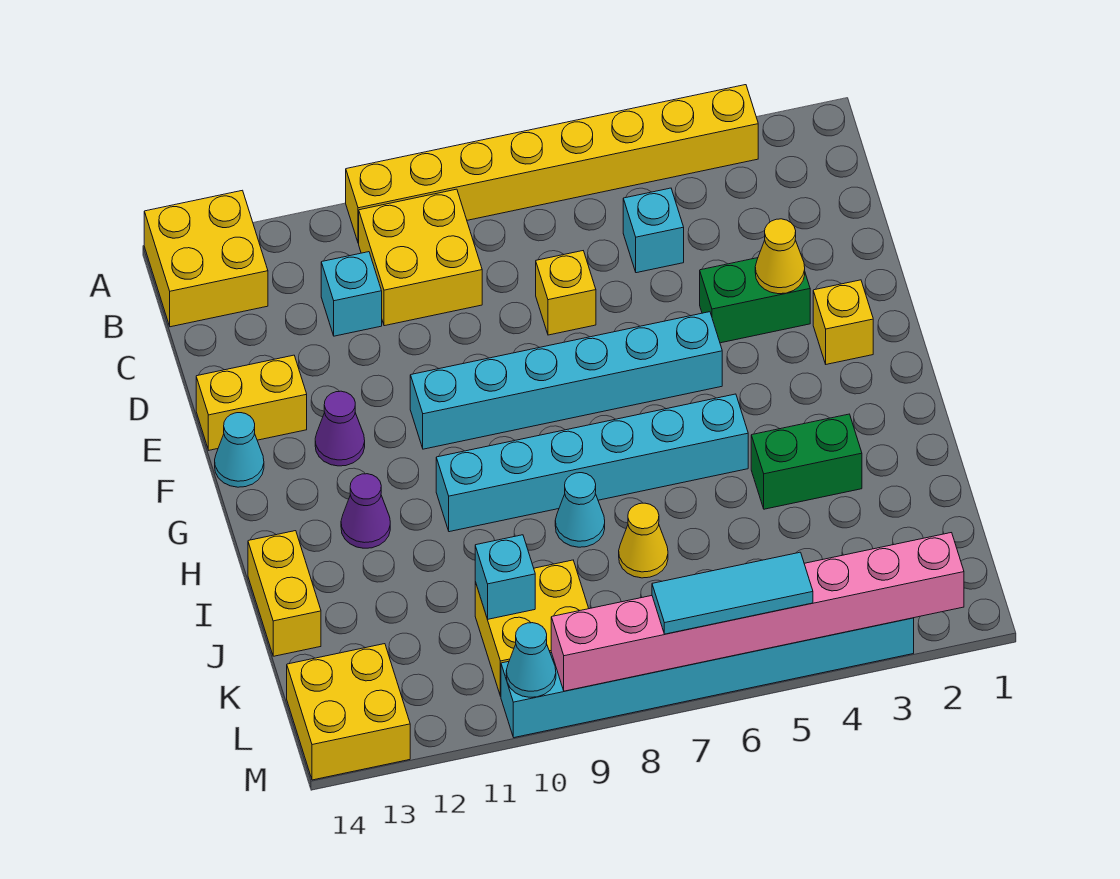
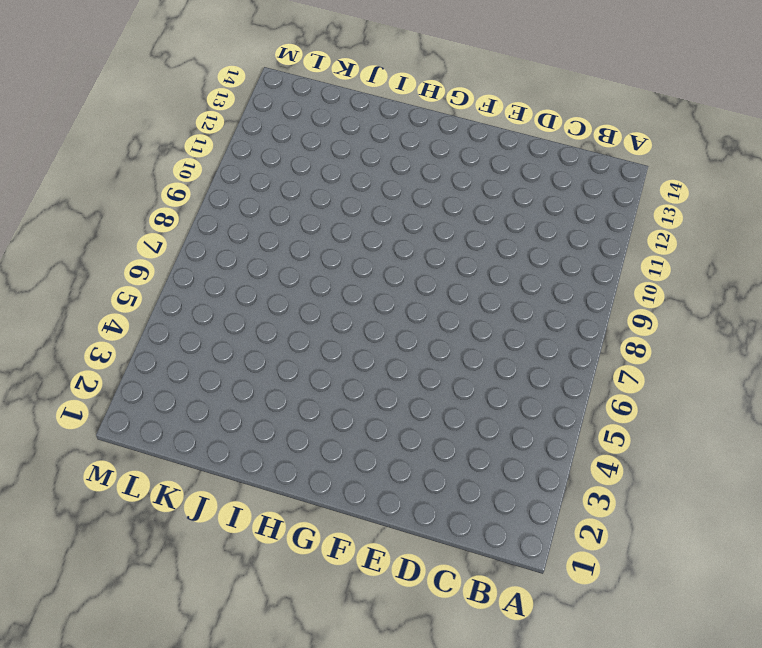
none -> yellow brick A3:A10 level 1
none -> yellow brick A13:B14 level 1
none -> yellow brick B9:C10 level 1

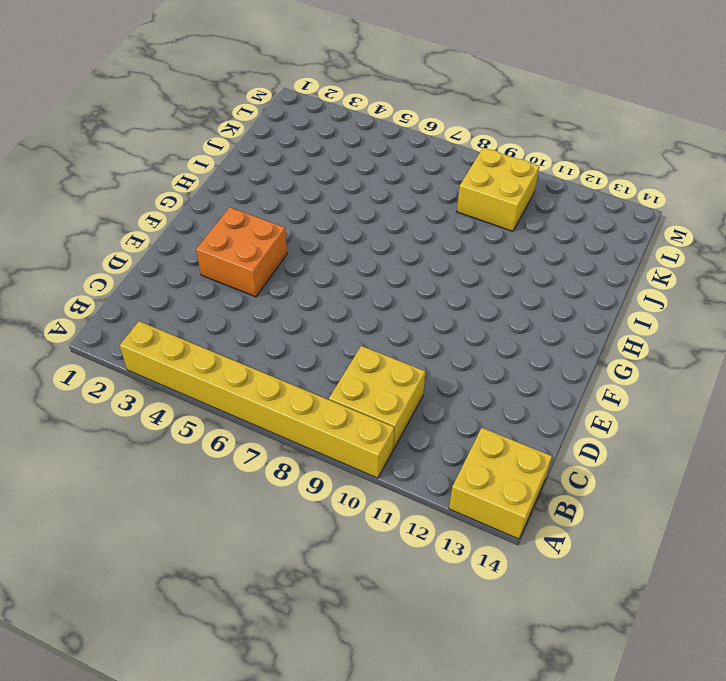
orange brick E3:F4 level 1 -> green brick E3:E4 level 1
none -> cyan brick C5 level 1
none -> cyan brick C11 level 1
none -> yellow brick D7 level 1

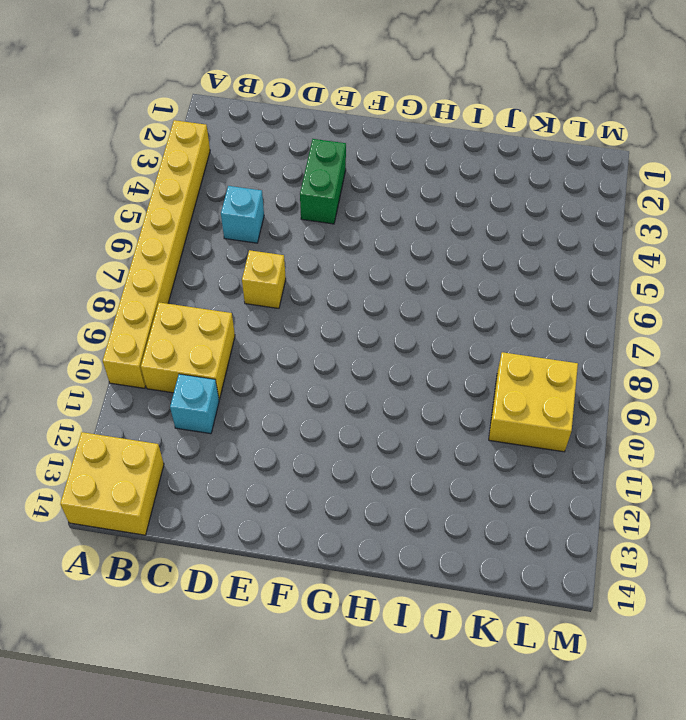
none -> yellow brick E13:E14 level 1
none -> yellow brick F2 level 1
none -> cyan brick F5:F10 level 1

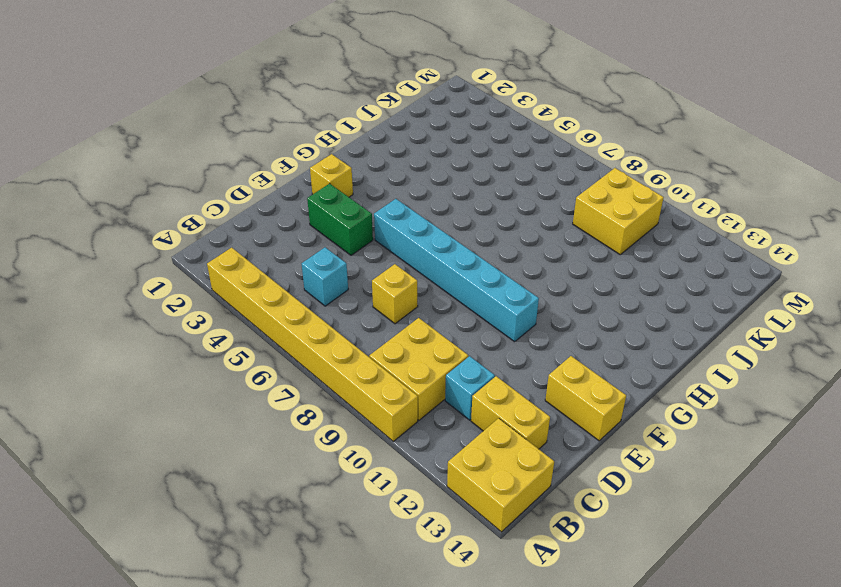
yellow brick C12:C13 level 1 -> yellow brick I14:J14 level 1
none -> purple cone F12 level 1
none -> cyan cone F14 level 1
none -> cyan brick H5:H10 level 1

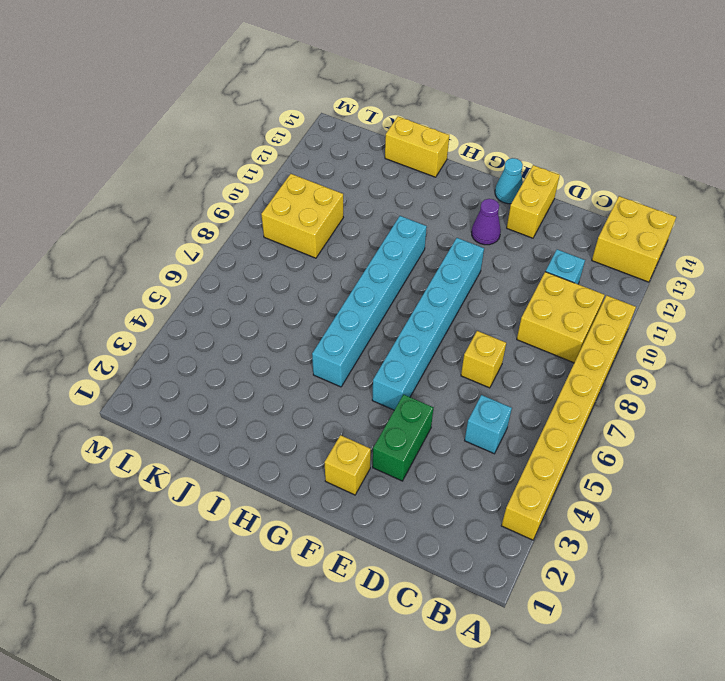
none -> purple cone H12 level 1
none -> green brick I3:I4 level 1
none -> cyan cone I8 level 1

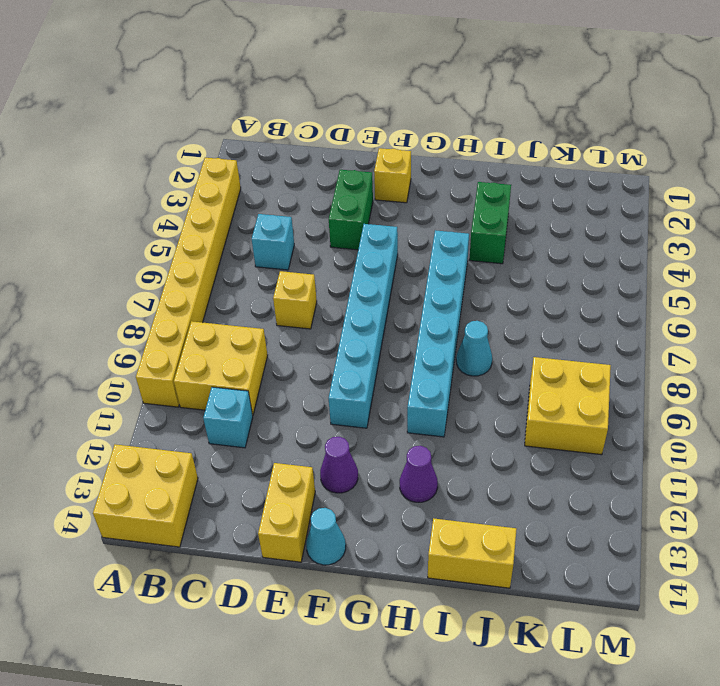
none -> yellow cone J7 level 1
none -> yellow brick L13:M14 level 1
none -> cyan brick M3:M10 level 1

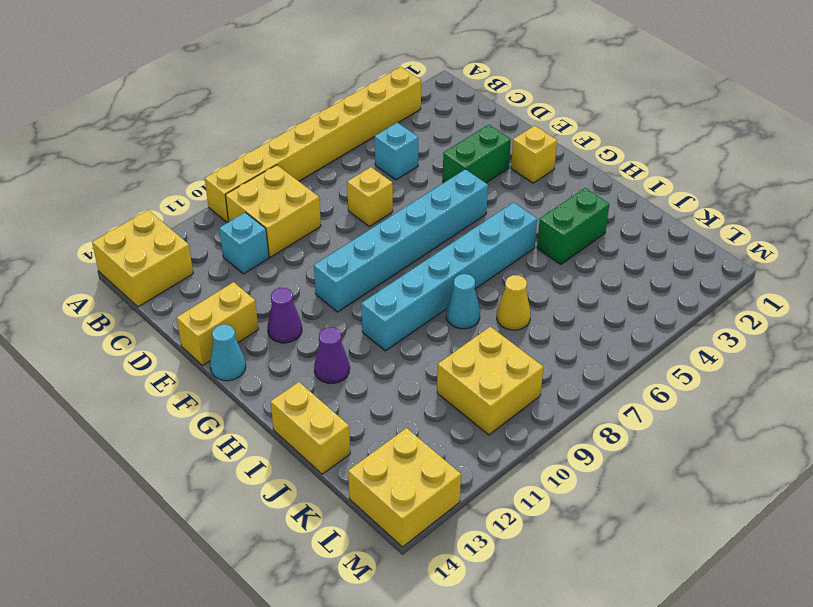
none -> cyan brick M3:M10 level 1
none -> yellow cone E3 level 2
none -> cyan brick K10 level 2

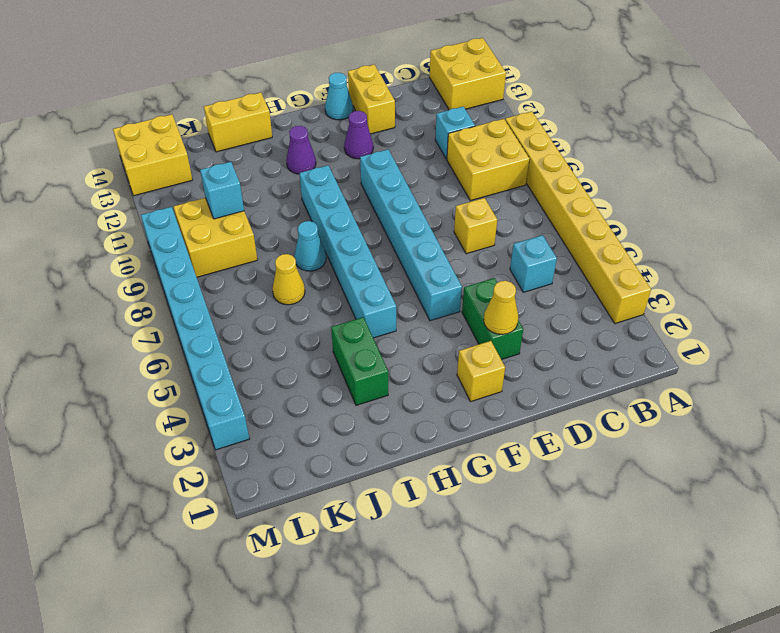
none -> pink brick M2:M9 level 2
none -> cyan cone M10 level 2
none -> cyan tile M5:M7 level 3

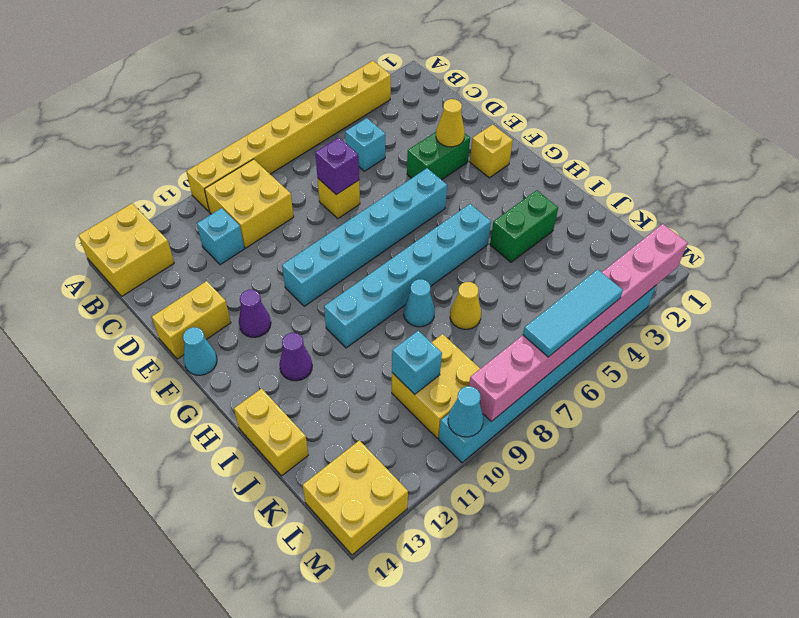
purple brick D7 level 2 -> none

